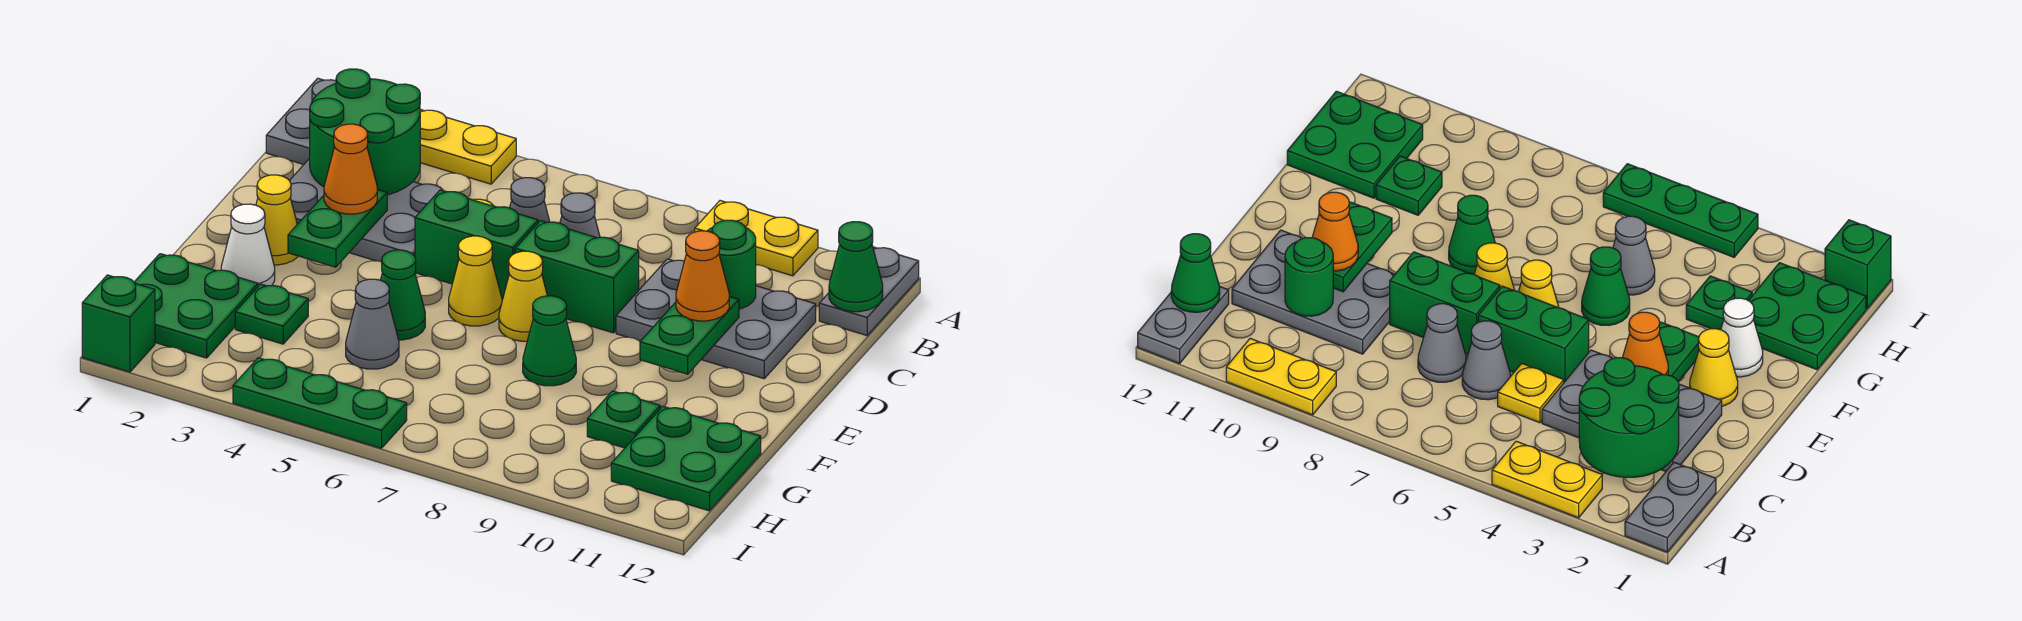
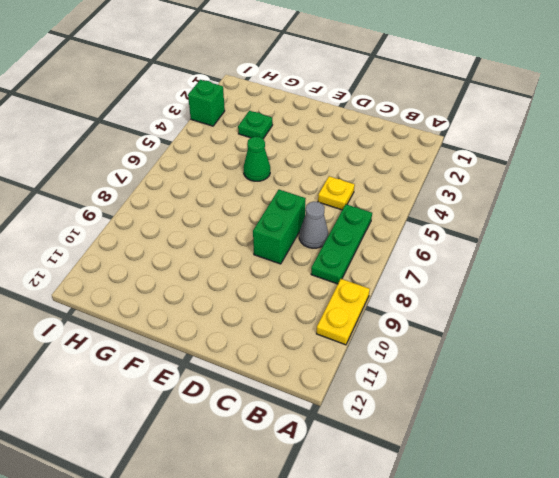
green plate B6:B8 level 1 -> green plate I4:I6 level 1
green brick I3 level 1 -> green brick I1 level 1
none -> grey plate A1:B1 level 1
none -> yellow plate A3:A4 level 1
none -> grey plate A12:B12 level 1
none -> grey plate C2:D4 level 1

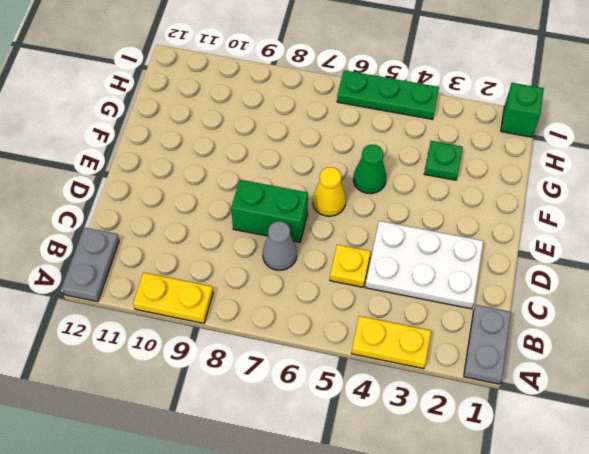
white plate C2:D4 level 1 -> grey plate C2:D4 level 1
none -> grey cone C6 level 1
none -> grey plate C9:D11 level 1
none -> green brick D5:D6 level 1
none -> yellow cone E2 level 1

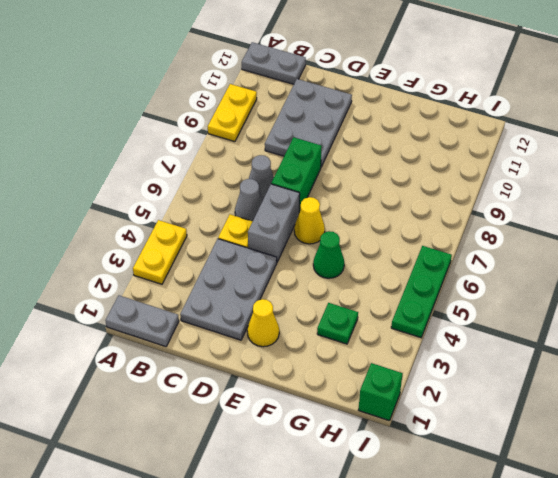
grey brick D5:D6 level 1 -> green brick D5:D6 level 1
none -> yellow cone E7 level 1
none -> white cone F2 level 1
none -> green cone F8 level 1
none -> green plate G1:H2 level 1

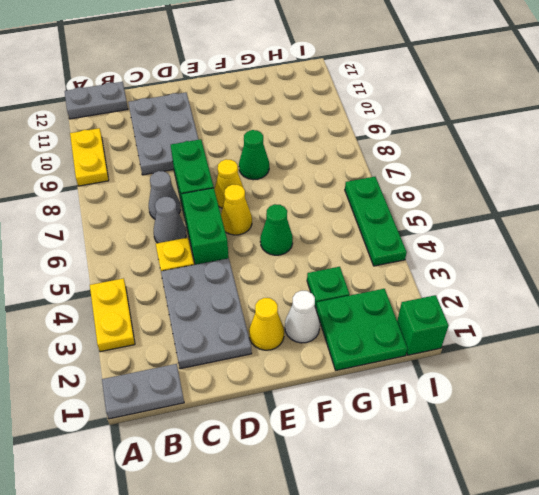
none -> grey cone G5 level 1
none -> green plate G10 level 1
none -> green plate G11:H12 level 1
none -> green round brick B2:C3 level 2

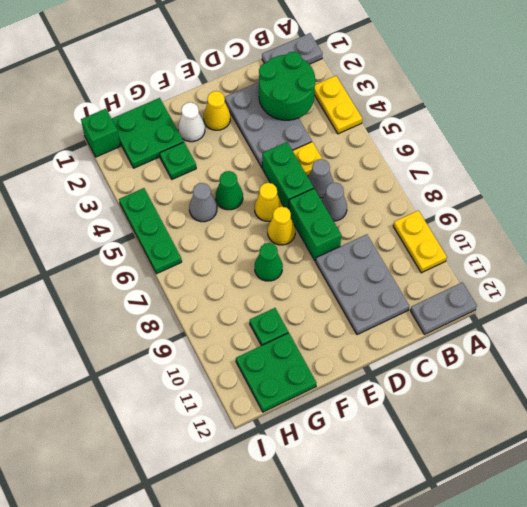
none -> green cone B12 level 2
none -> green round brick C10 level 2
none -> green plate D3:E3 level 2
none -> green plate D10:E10 level 2

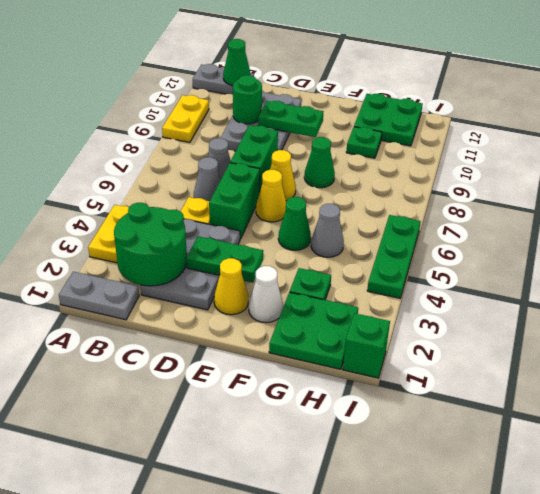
none -> orange cone D3 level 3
none -> orange cone D10 level 3

